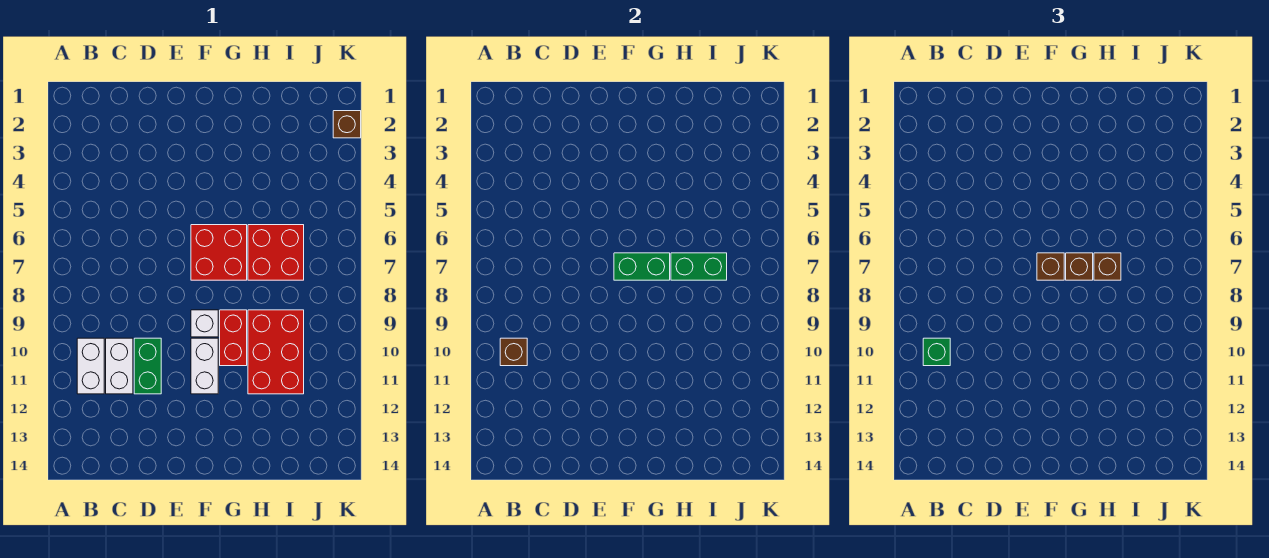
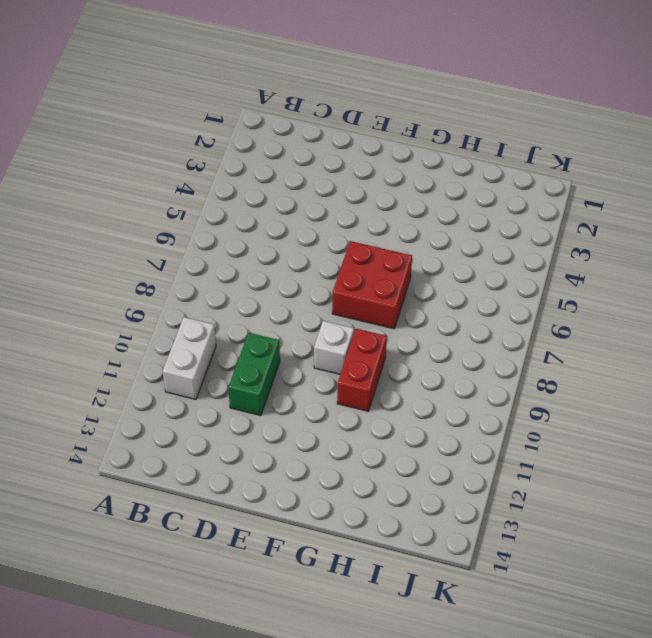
none -> white brick C10:C11 level 1
none -> white brick F10:F11 level 1
none -> red brick H6:I7 level 1

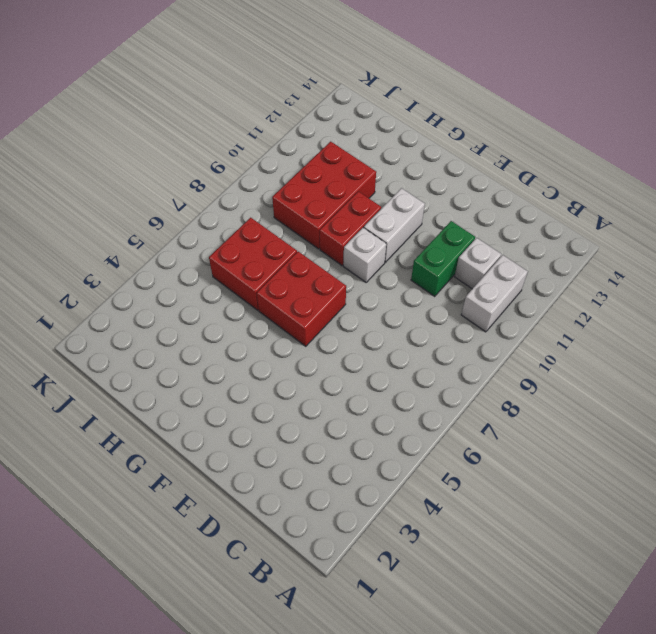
white brick C11 level 1 -> white brick C10:C11 level 1
none -> brown brick K2 level 1
none -> brown brick B10 level 2
none -> green brick F7:G7 level 2

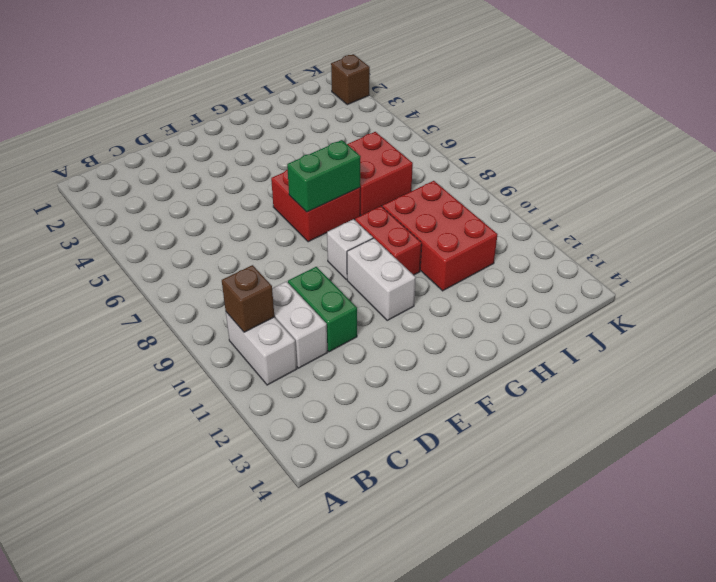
none -> green brick H7:I7 level 2
none -> green brick B10 level 3
none -> brown brick F7 level 3

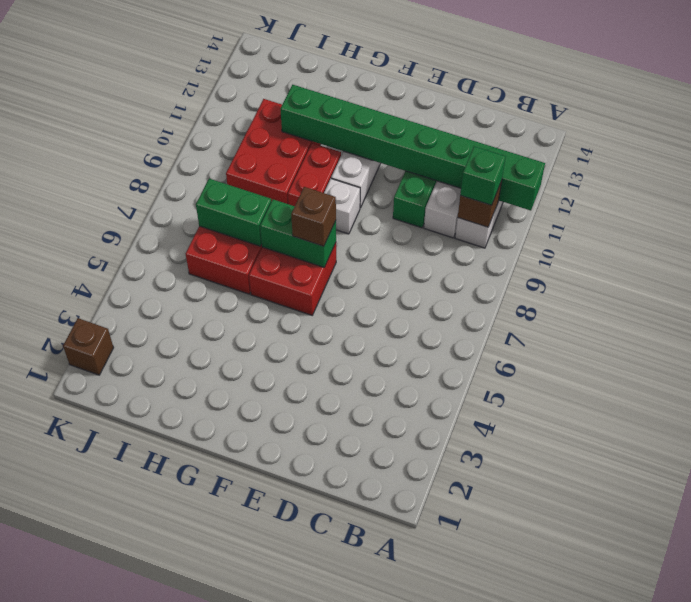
green brick A11:H11 level 2 -> none
none -> brown brick G7 level 3
none -> brown brick H7 level 3

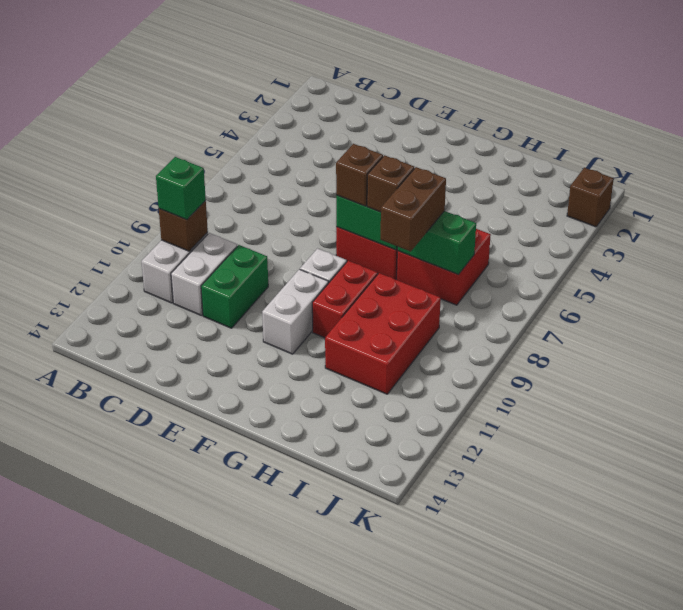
brown brick H7:H8 level 3 -> brown brick H7 level 3

